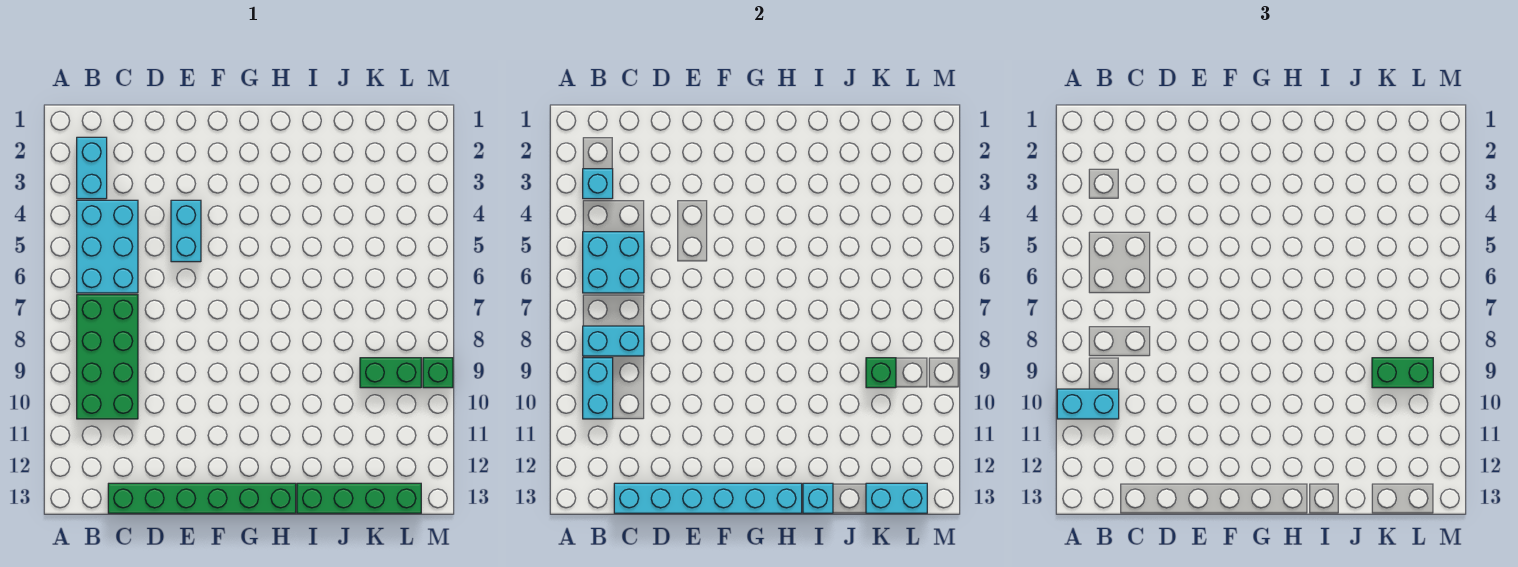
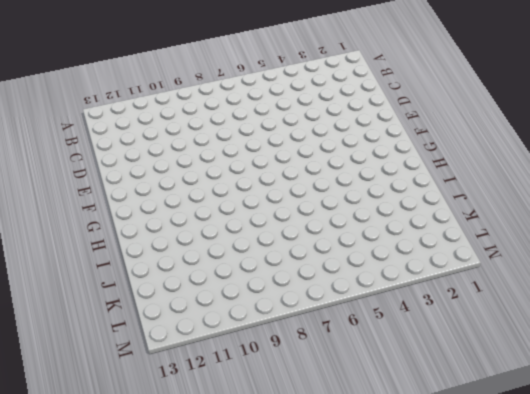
none -> cyan brick B2:B3 level 1
none -> cyan brick B4:C6 level 1
none -> green brick B7:C10 level 1

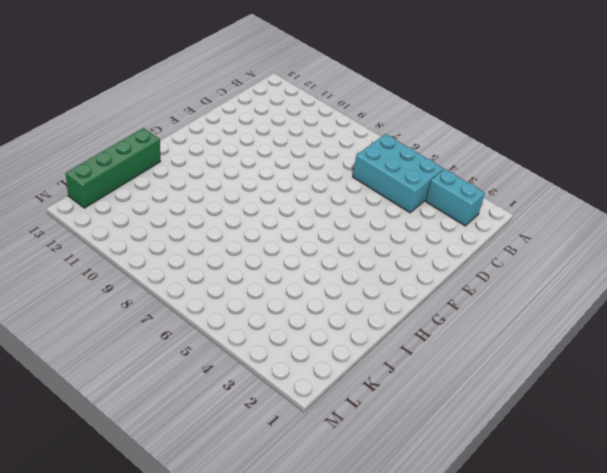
none -> green brick B7:C10 level 1
none -> green brick C13:H13 level 1
none -> cyan brick E4:E5 level 1

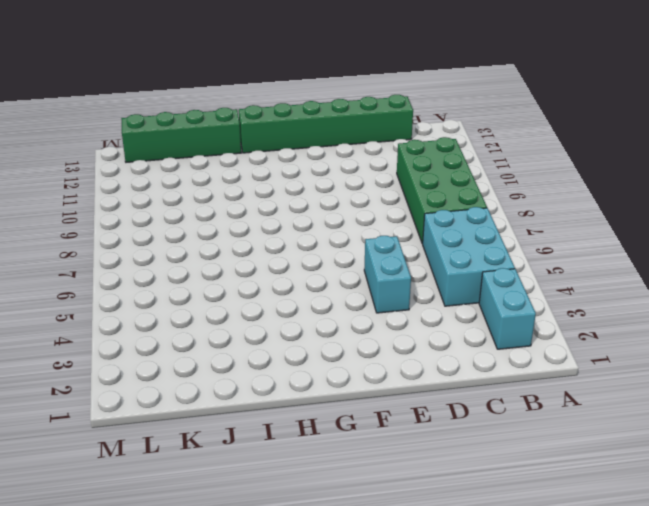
none -> green brick K9:L9 level 1
none -> green brick M9 level 1
none -> cyan brick B3 level 2

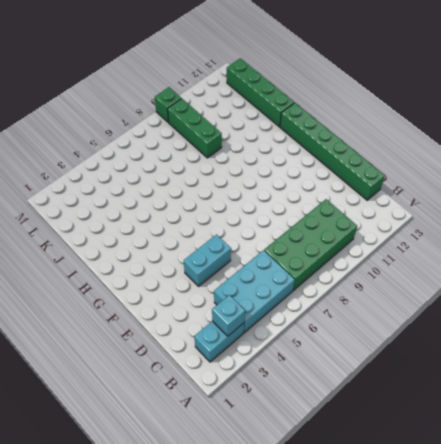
green brick J9:L9 level 1 -> green brick K9:L9 level 1
none -> cyan brick B5:C6 level 2
none -> cyan brick B8:C8 level 2
none -> cyan brick B9:B10 level 2

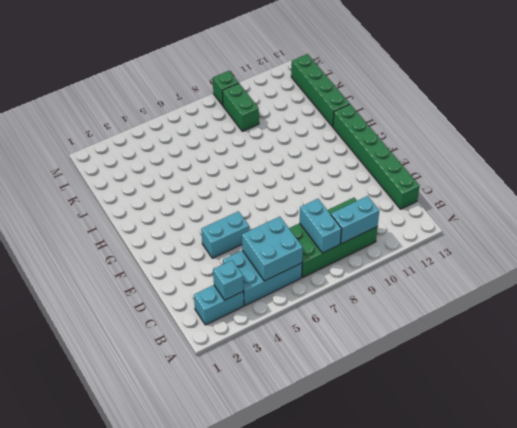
none -> cyan brick C13:H13 level 2
none -> cyan brick I13 level 2
none -> green brick K9 level 2

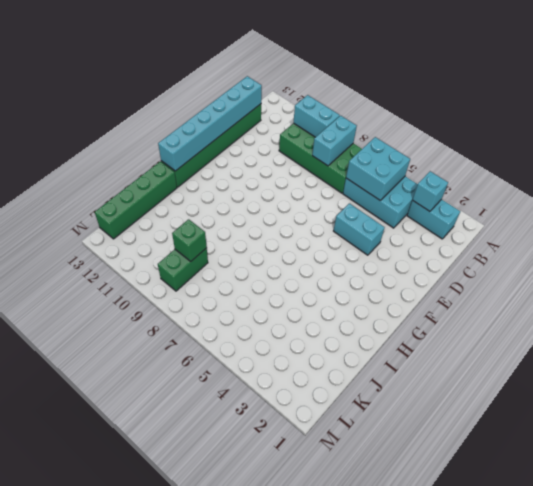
none -> green brick M9 level 1
none -> cyan brick I13 level 2
none -> cyan brick K13:L13 level 2

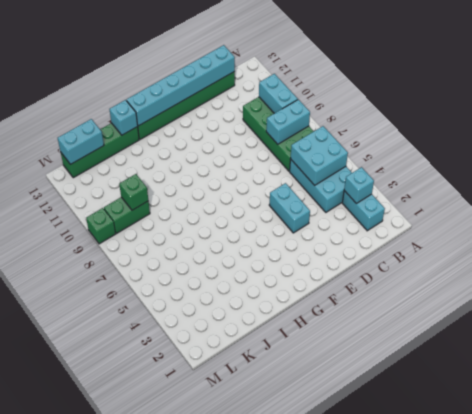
none -> cyan brick A10:B10 level 3
none -> green brick K9:L9 level 3

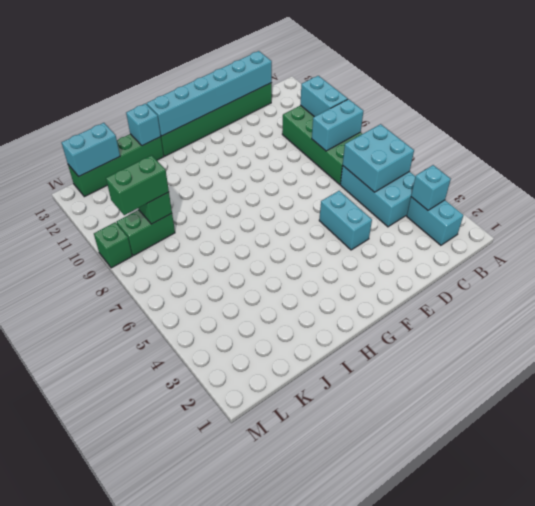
none -> cyan brick A10:B10 level 3

